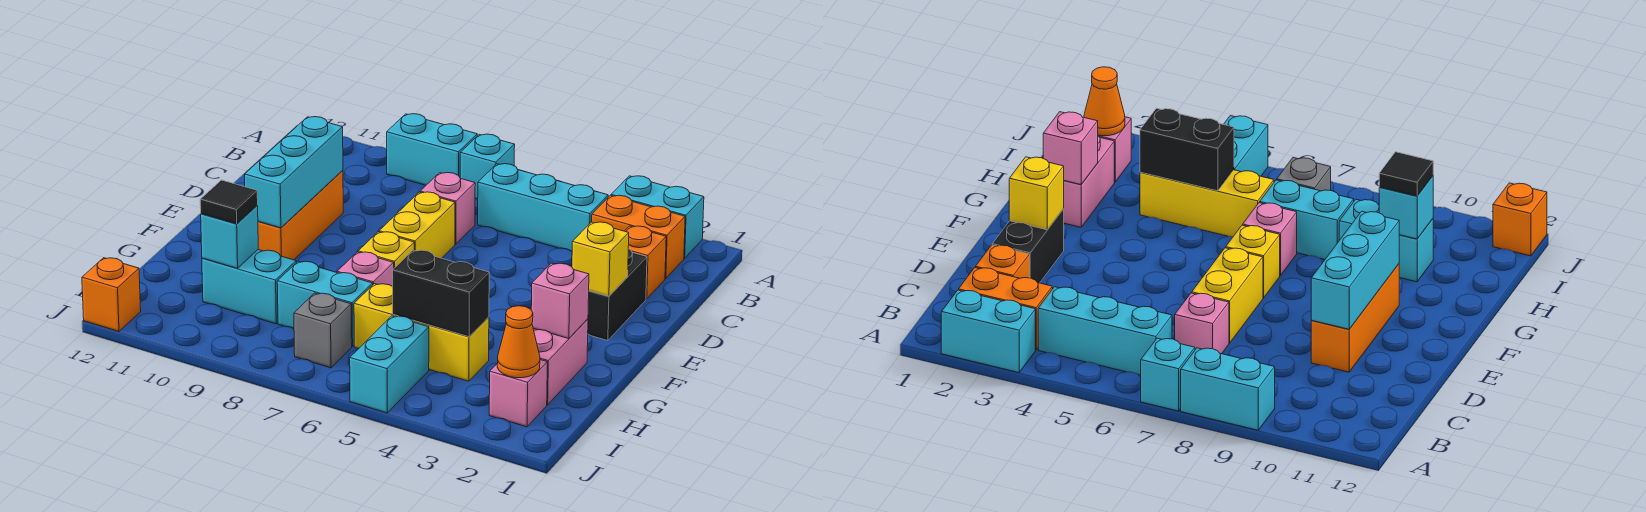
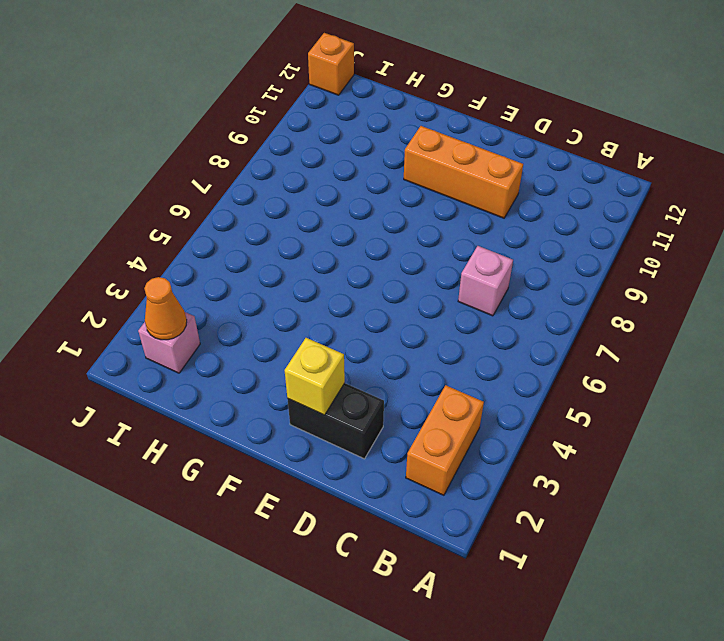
none -> cyan brick A2:A3 level 1
none -> cyan brick A7 level 1
none -> cyan brick A8:A9 level 1

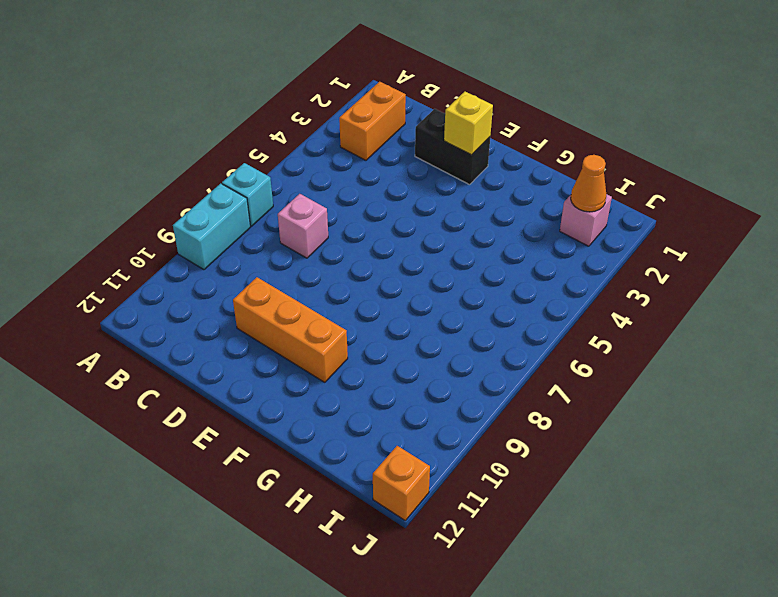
none -> cyan brick A2:A3 level 1
none -> cyan brick B4:B6 level 1
none -> orange brick C2 level 1

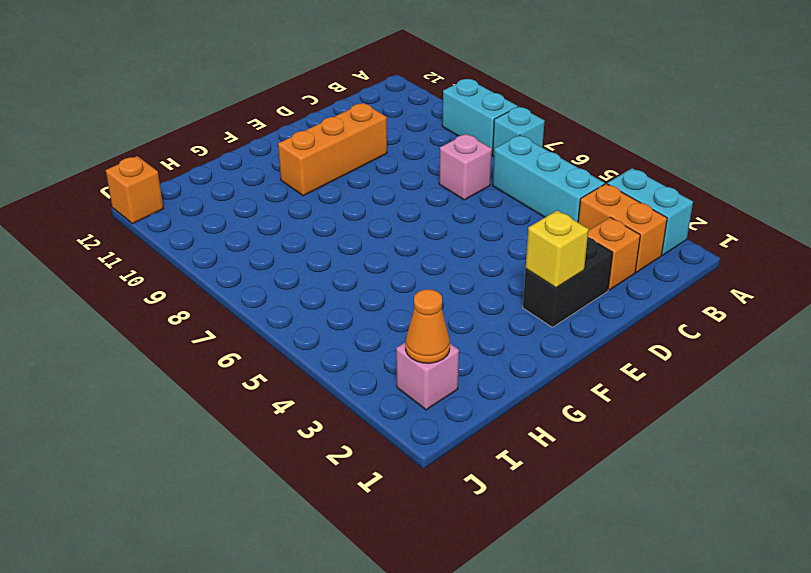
none -> yellow brick D7:E7 level 1
none -> yellow brick F7 level 1
none -> pink brick G2:H2 level 1

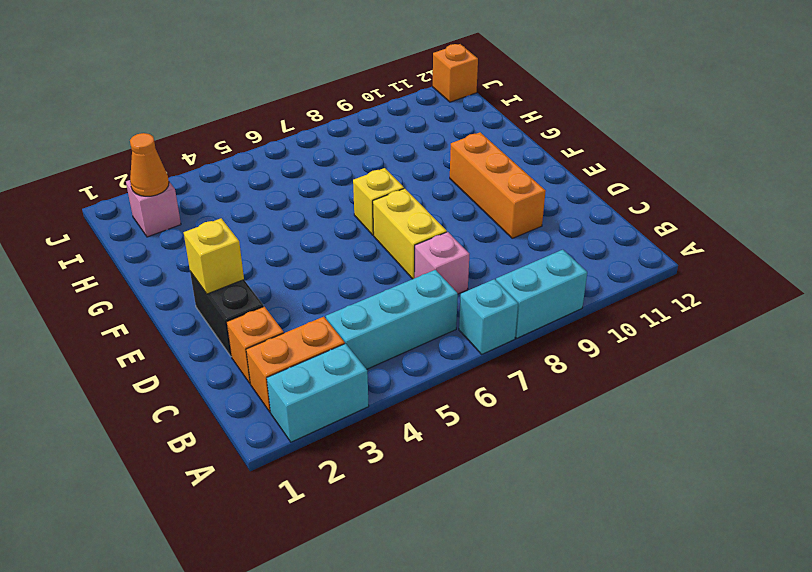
none -> pink brick G2:H2 level 1
none -> pink brick G7 level 1
none -> yellow brick H4:H6 level 1

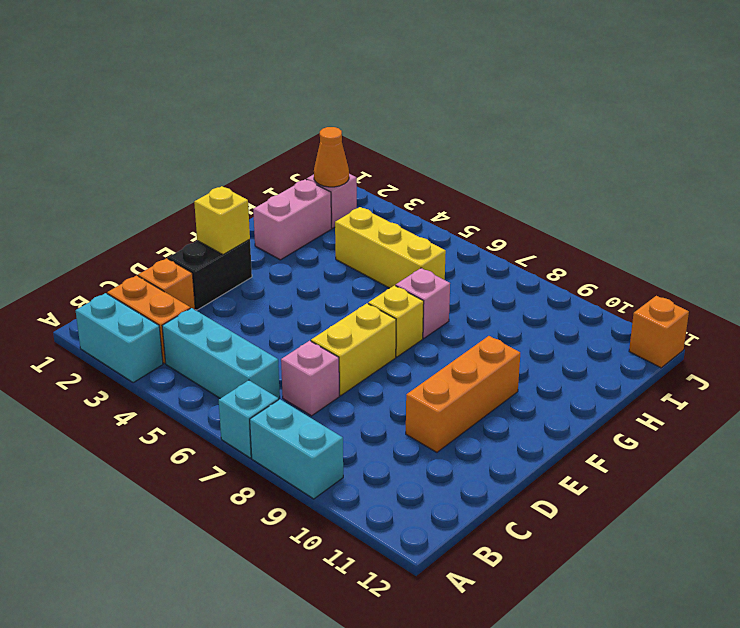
none -> cyan brick H7:H8 level 1
none -> cyan brick H9:H10 level 1
none -> cyan brick I5:J5 level 1

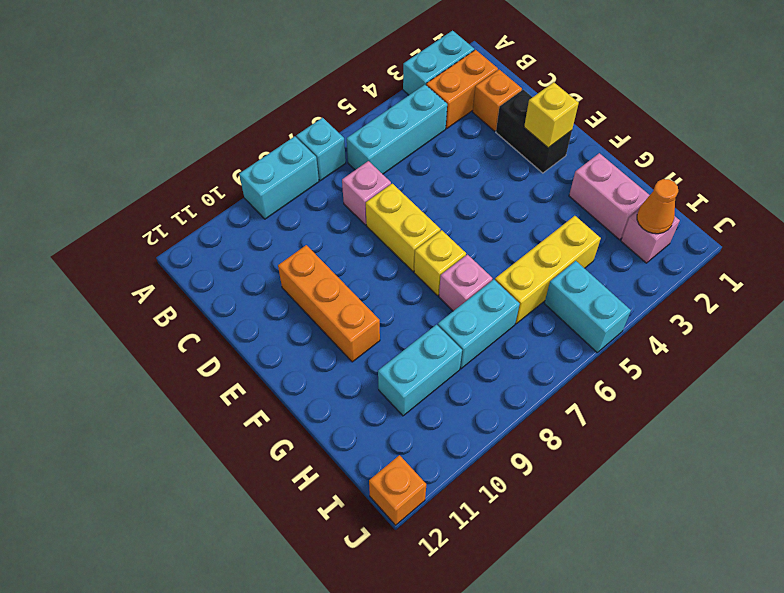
none -> grey brick I7 level 1
none -> cyan brick D10:F10 level 2
none -> pink brick G2 level 2

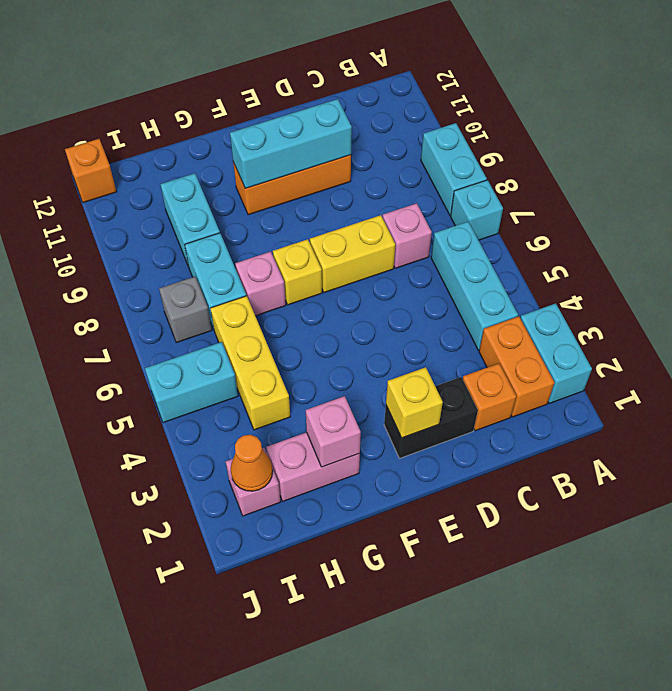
none -> black brick H4:H5 level 2
none -> cyan brick H10 level 2
none -> black tile H10 level 3

